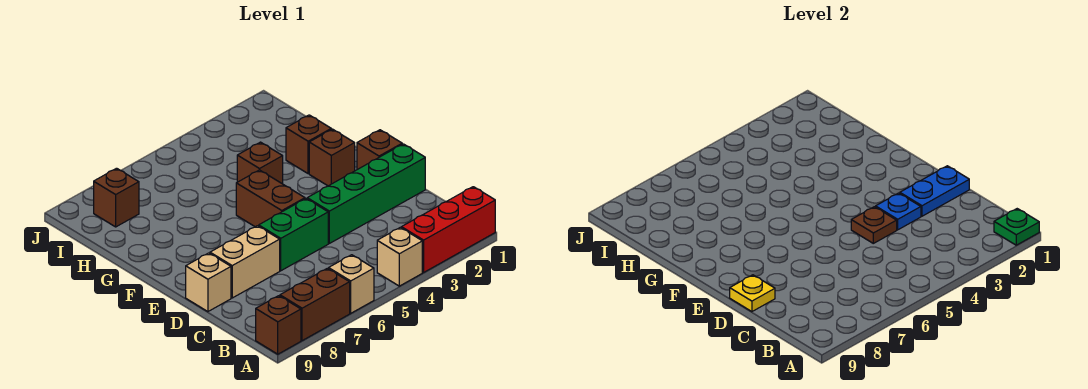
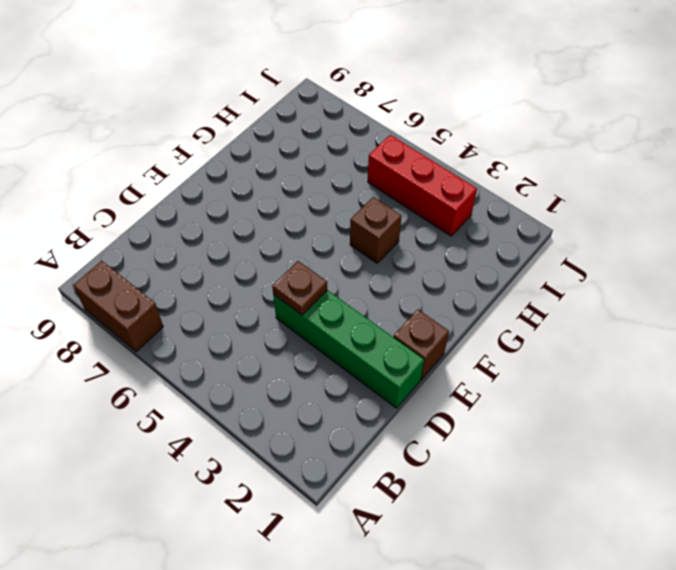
red brick I3:I5 level 1 -> red brick A1:A3 level 1
none -> tan brick A4 level 1
none -> tan brick A6 level 1
none -> brown brick A9 level 1

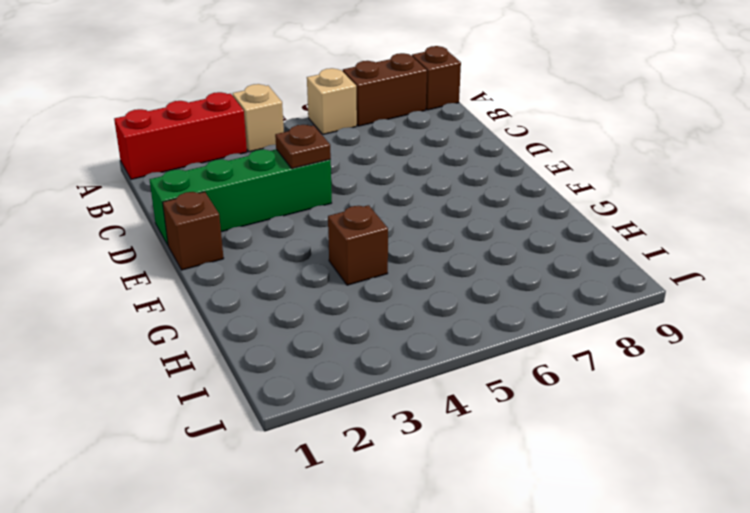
none -> green brick D5:D6 level 1
none -> tan brick D7:D8 level 1
none -> tan brick D9 level 1

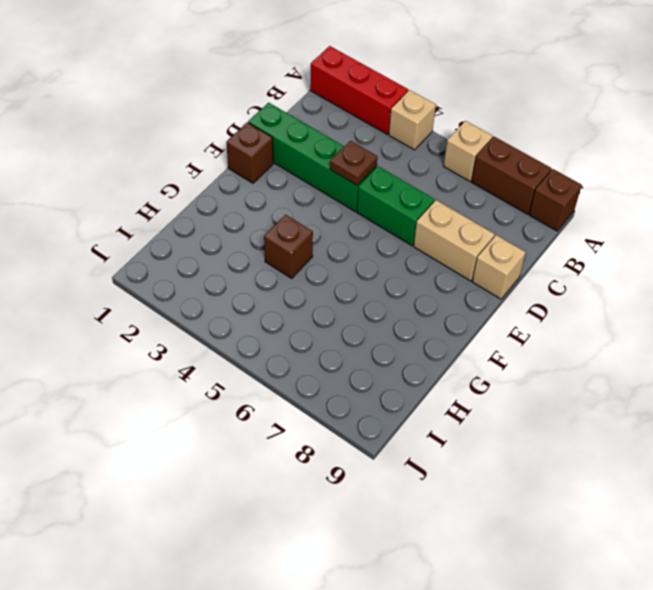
none -> brown brick E5:F5 level 1
none -> brown brick F2 level 1
none -> brown brick G2 level 1

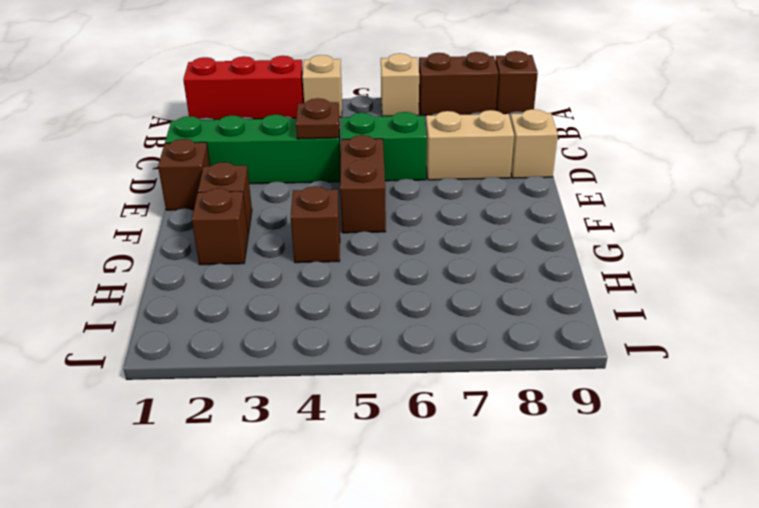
none -> brown brick I8 level 1
none -> green plate A1 level 2
none -> blue plate D1:D2 level 2

